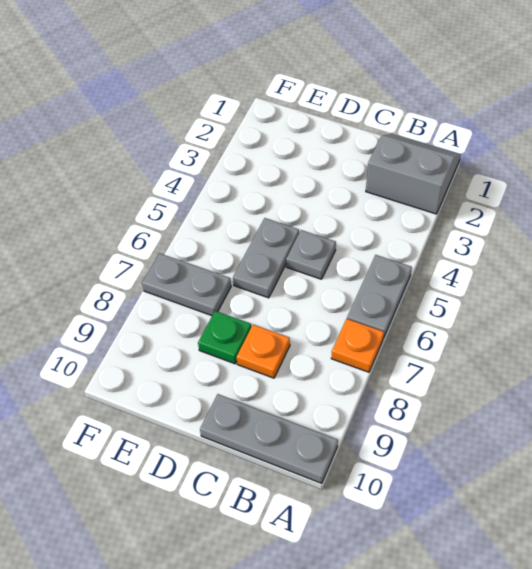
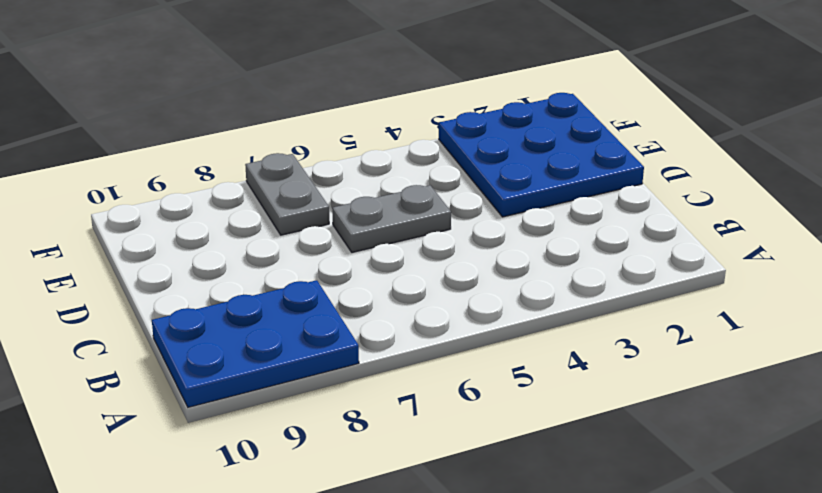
blue plate A8:B10 level 1 -> grey plate A10:C10 level 1
blue plate D1:F3 level 1 -> none
none -> grey slope A1:B2 level 1 top 2
none -> grey plate A5:A6 level 1

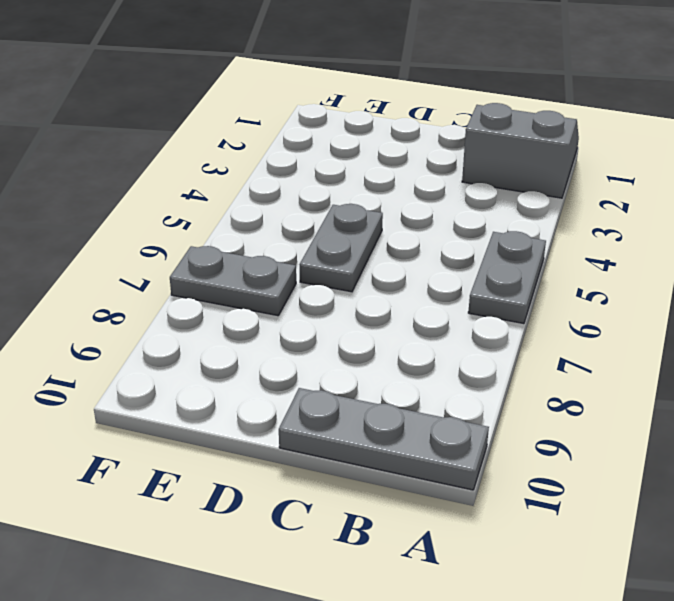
none -> orange plate A7 level 1
none -> grey plate C5 level 1

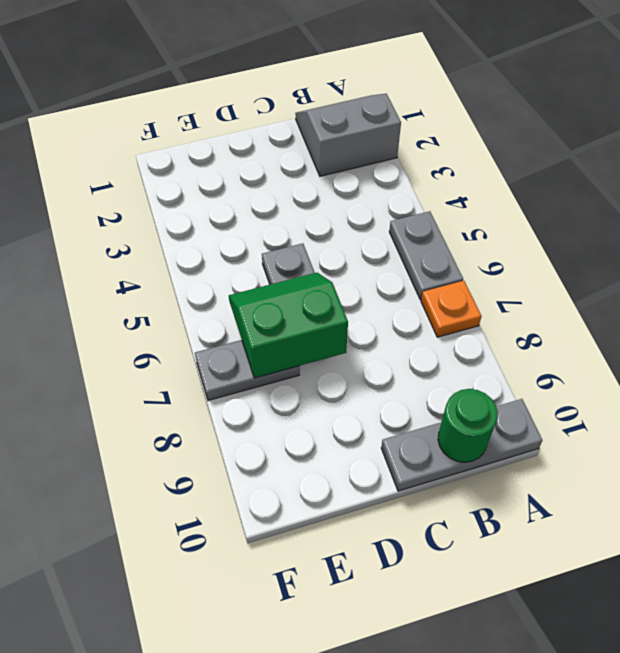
green round brick B10 level 2 -> none
green slope D6:E7 level 2 top 7 -> none
none -> grey plate C5 level 1
none -> orange plate C8 level 1

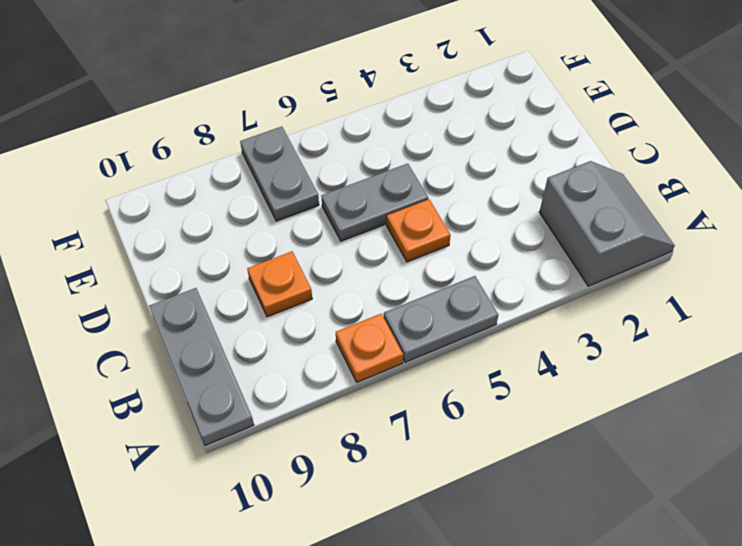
orange plate C5 level 1 -> grey plate C5 level 1
none -> green plate D8 level 1

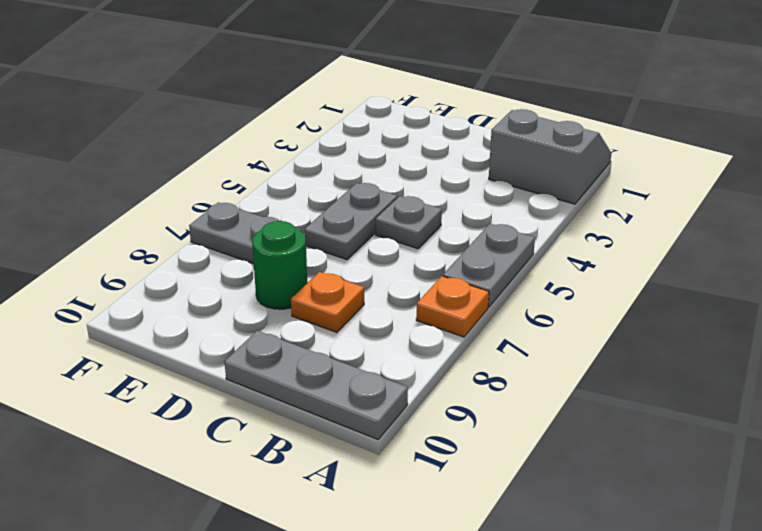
green round brick D8 level 1 -> green plate D8 level 1

